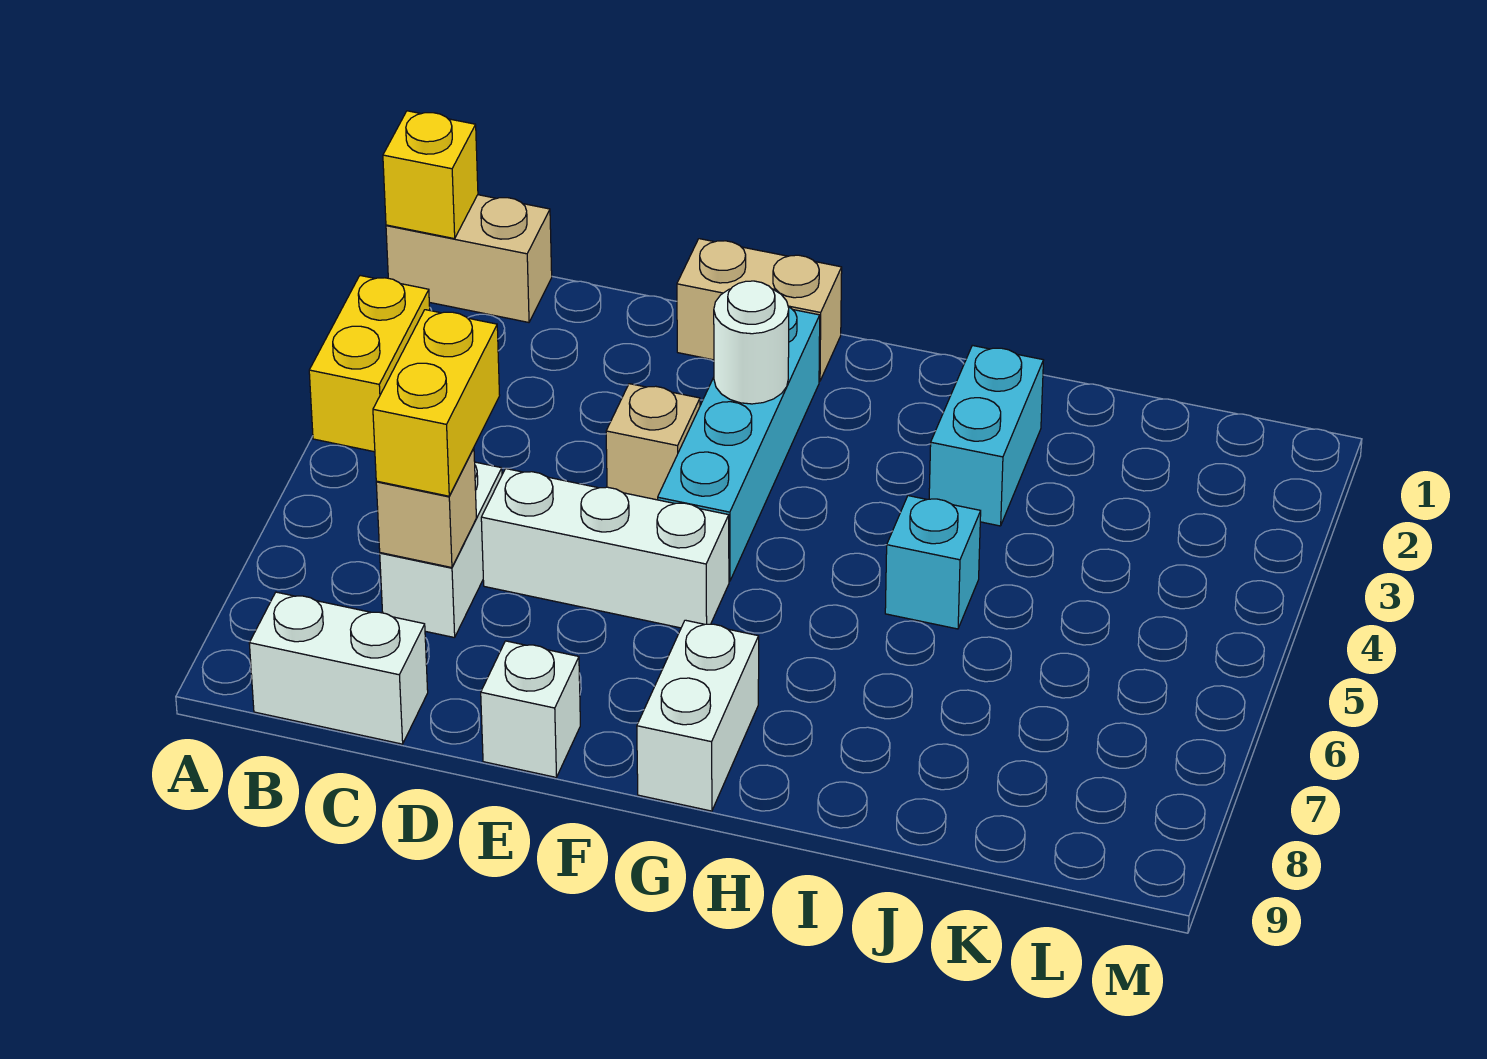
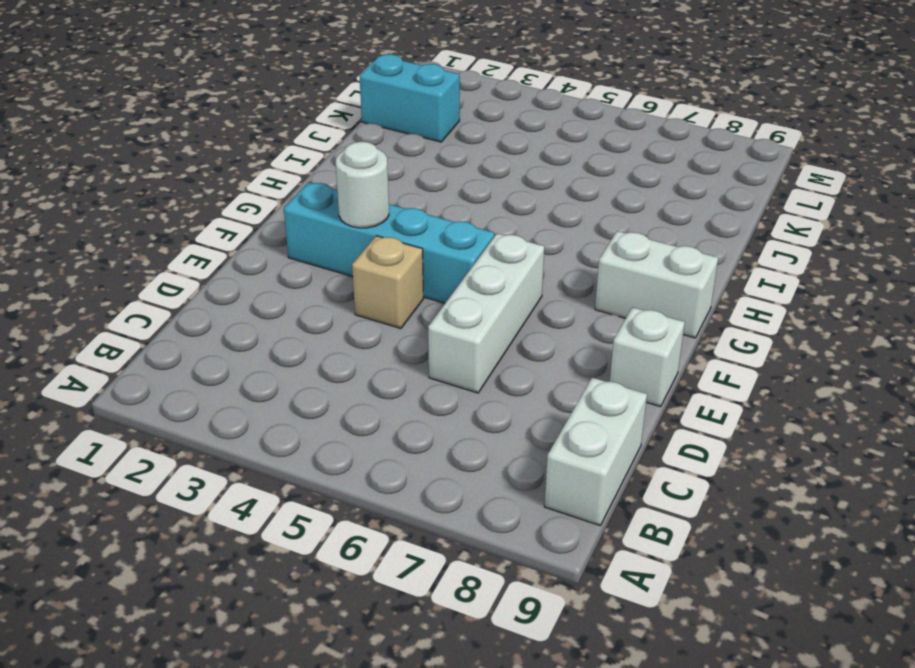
cyan brick K1:K2 level 1 -> cyan brick I2:I3 level 1
none -> tan brick A1:B1 level 1
none -> yellow brick A3:A4 level 1
none -> white brick C6:C7 level 1

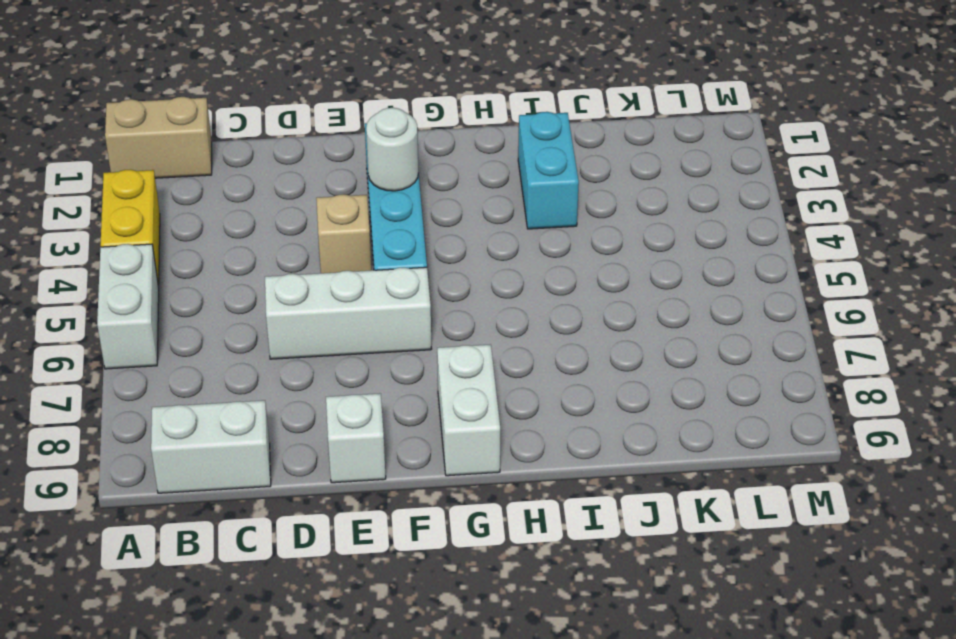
white brick A5:A6 level 1 -> white brick C6:C7 level 1
none -> tan brick E1:F1 level 1
none -> cyan brick I5 level 1
none -> yellow brick A1 level 2

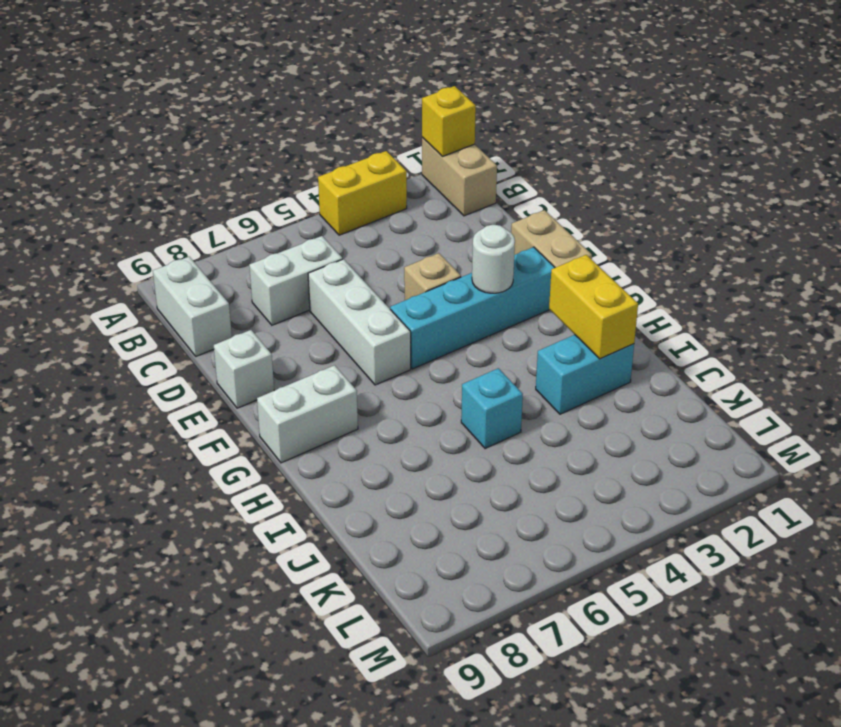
yellow brick H2:I2 level 2 -> yellow brick C6:C7 level 3
none -> tan brick C7 level 2

